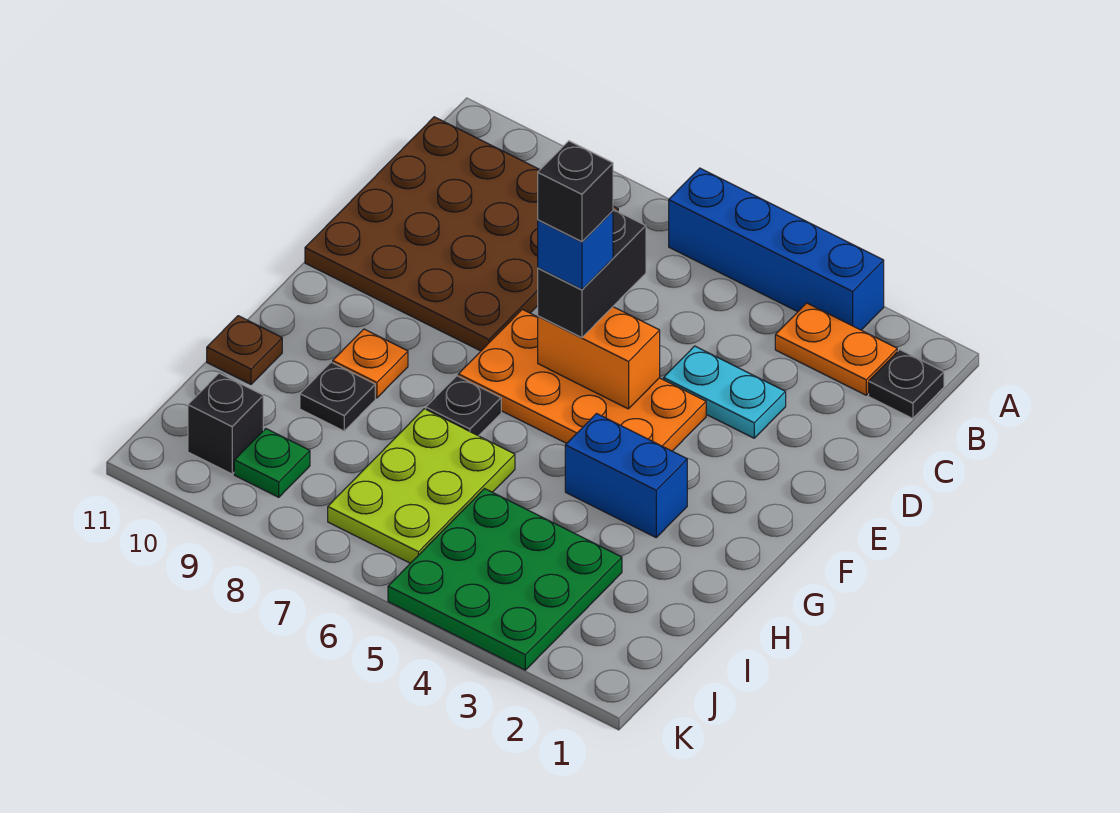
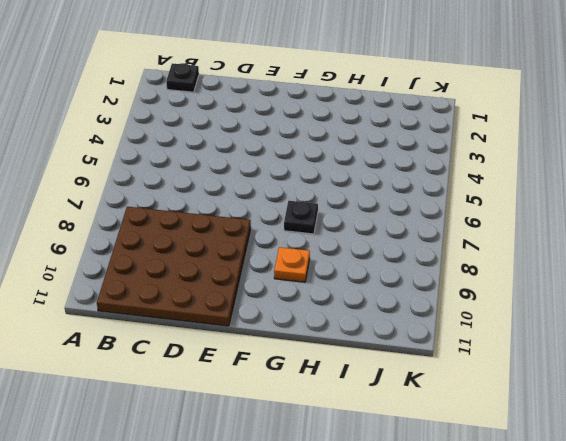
none -> blue brick A3:A6 level 1
none -> orange plate B2:B3 level 1
none -> cyan plate D3:D4 level 1

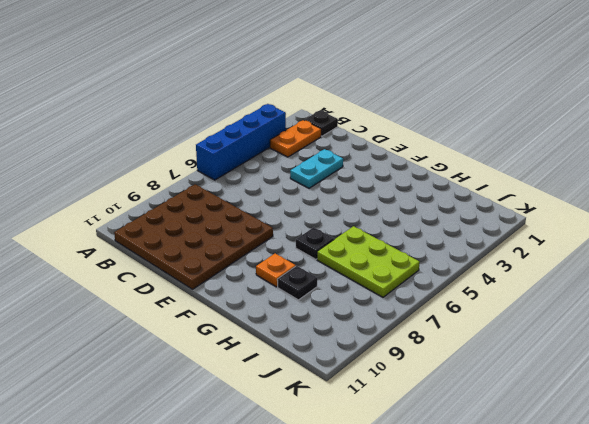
none -> orange plate E4:F7 level 1
none -> blue brick G3:G4 level 1
none -> brown plate H11 level 1

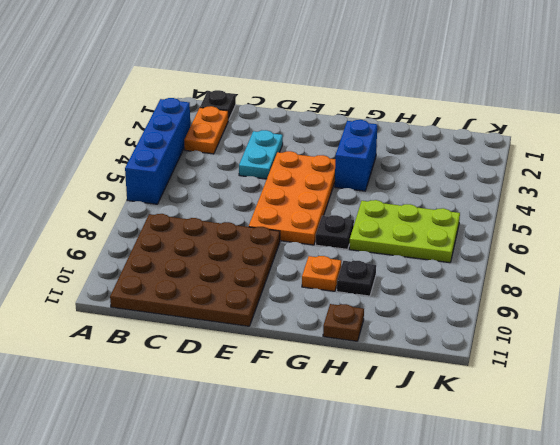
none -> green plate I3:K5 level 1
none -> green plate J9 level 1
none -> black brick J10 level 1

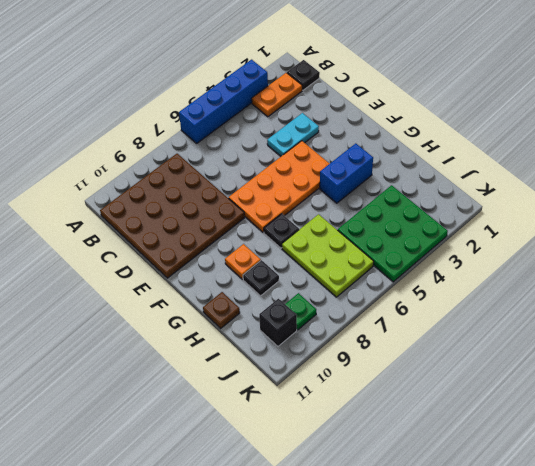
none -> orange brick E5:E6 level 2
none -> black brick D6:E6 level 3
none -> blue brick E6 level 4

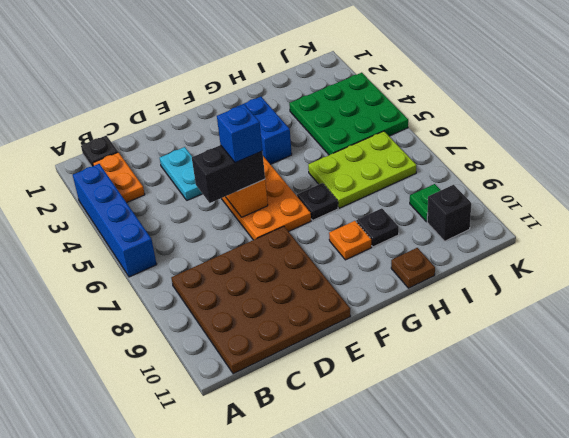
none -> black brick E6 level 5

